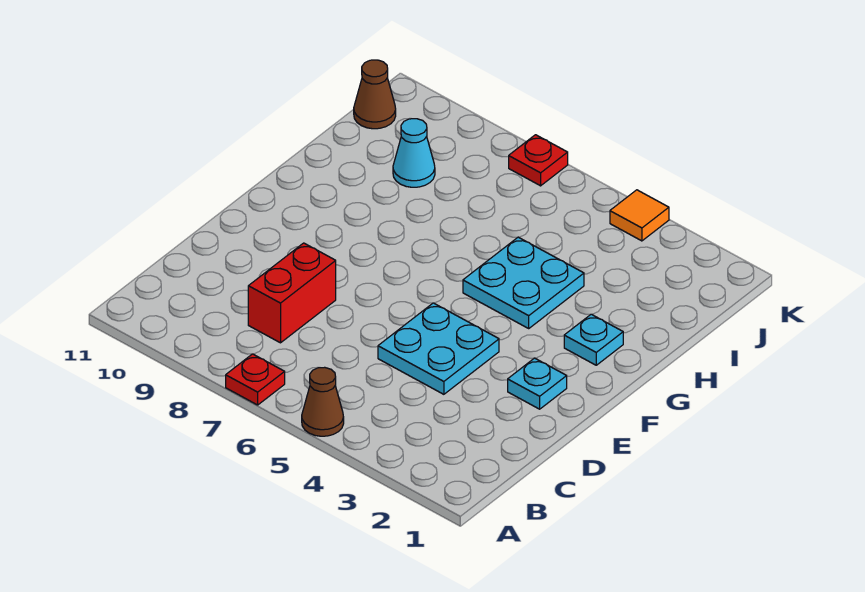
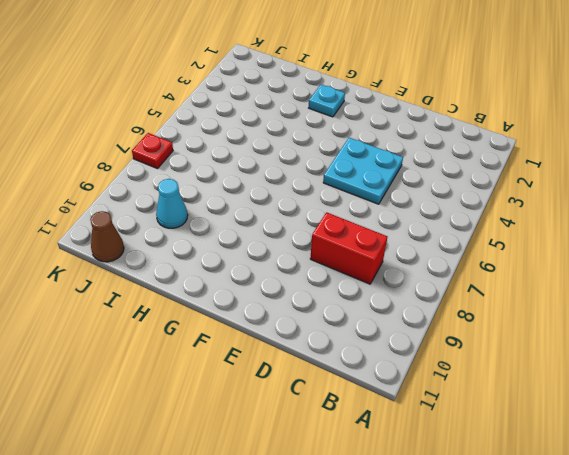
none -> brown cone A5 level 1
none -> red plate A7 level 1

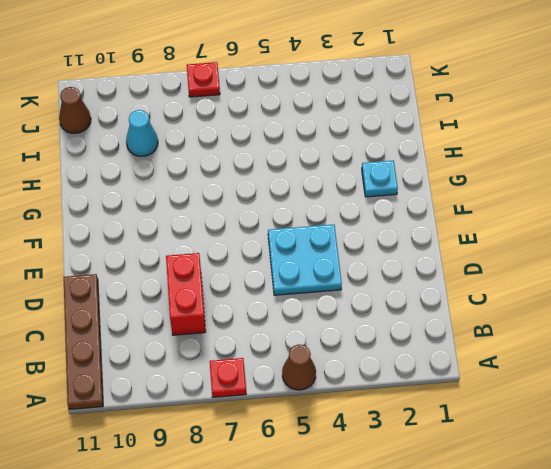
brown plate A11:D11 level 1 -> none
none -> cyan plate E2 level 1
none -> cyan plate G4:H5 level 1

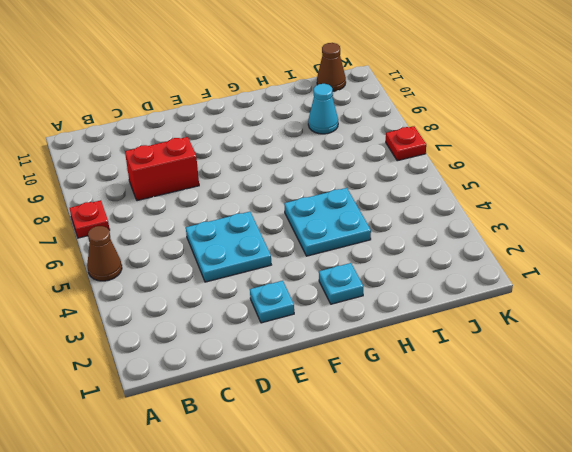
none -> orange tile K4 level 1

